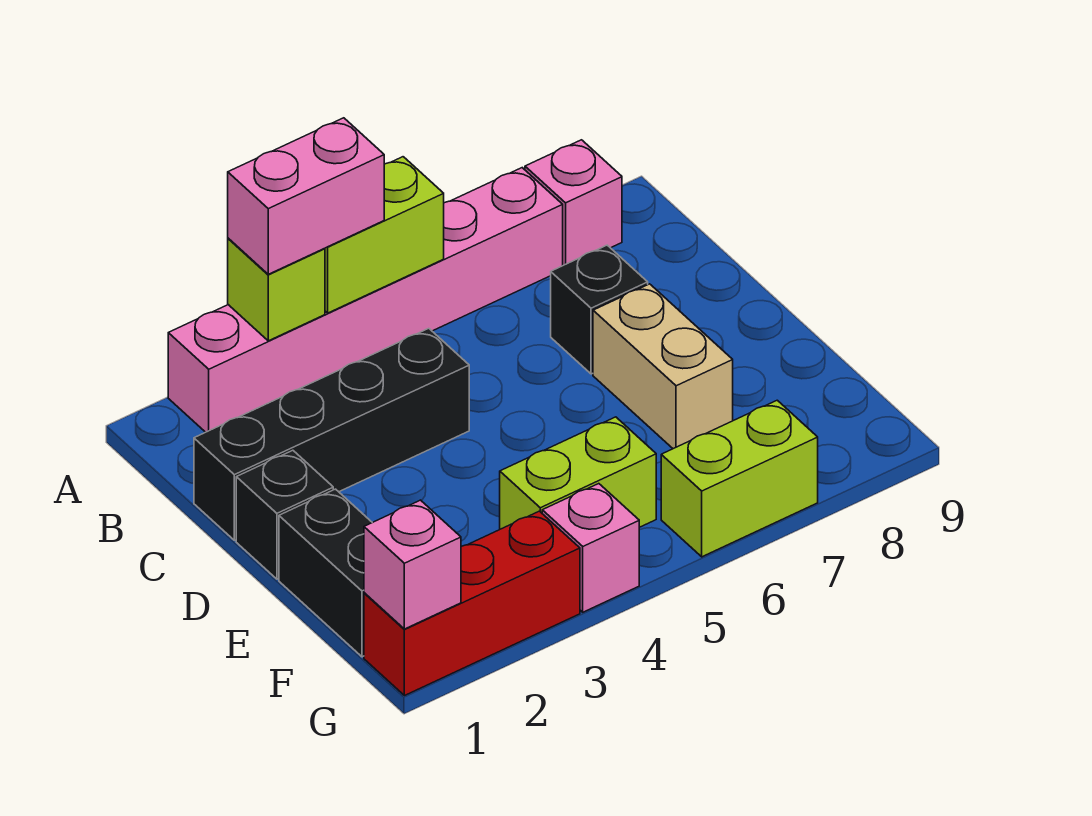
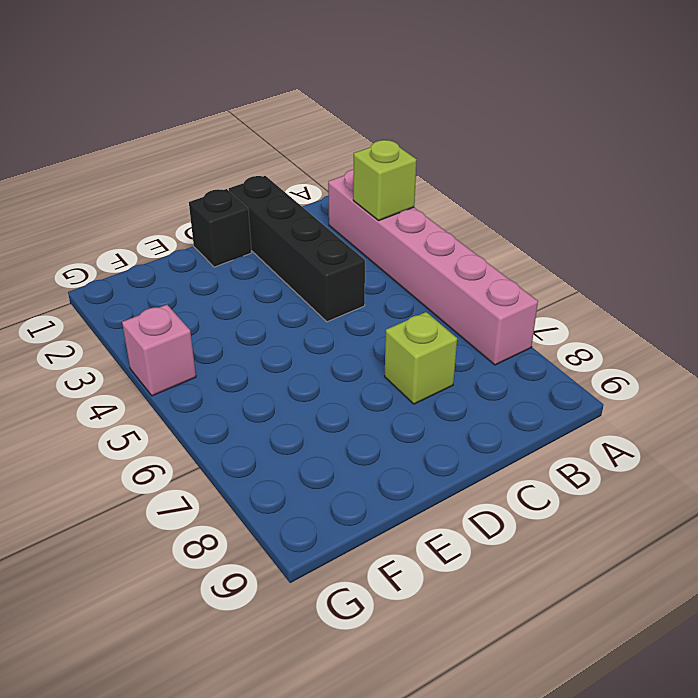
lime brick C7 level 1 -> black brick C7 level 1
none -> pink brick A8 level 1
none -> tan brick D7:E7 level 1
none -> black brick E1:F1 level 1

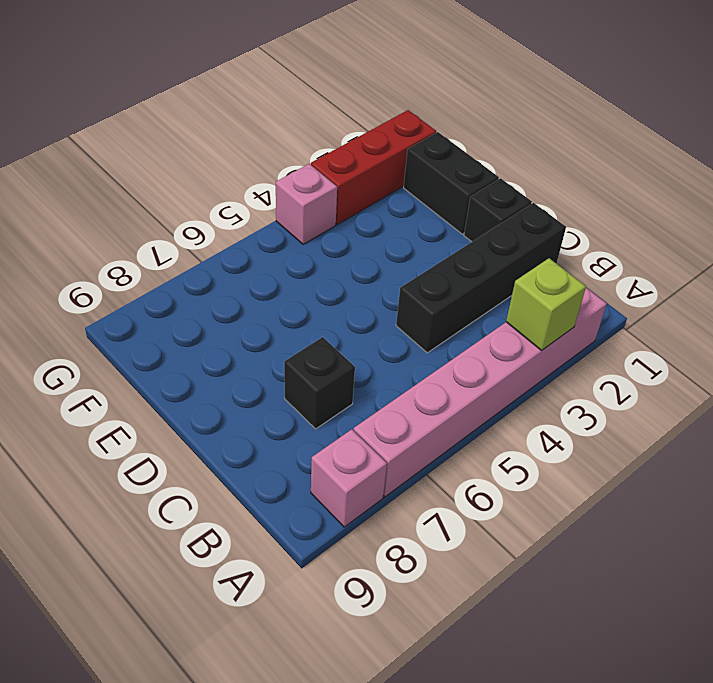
none -> tan brick D7:E7 level 1
none -> lime brick F4:F5 level 1
none -> lime brick G6:G7 level 1

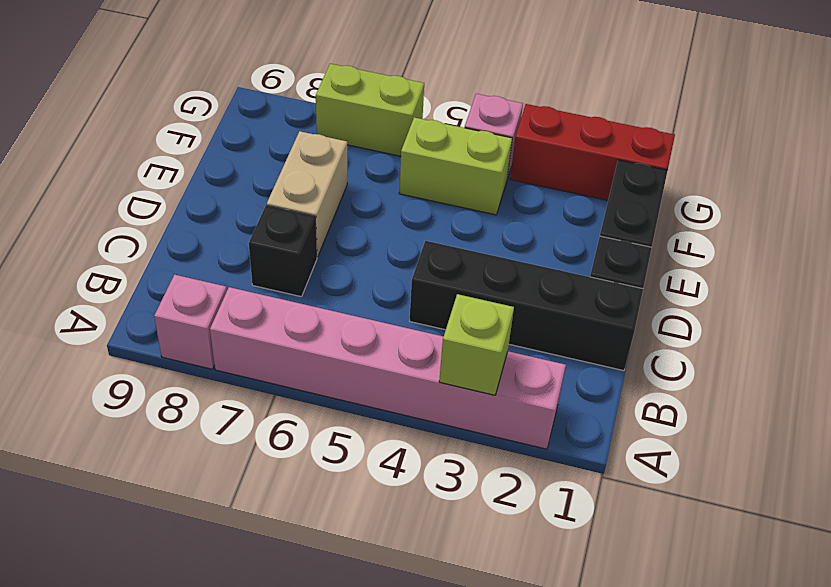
none -> lime brick A4:A5 level 2
none -> pink brick G1 level 2
none -> pink brick A3:A4 level 3

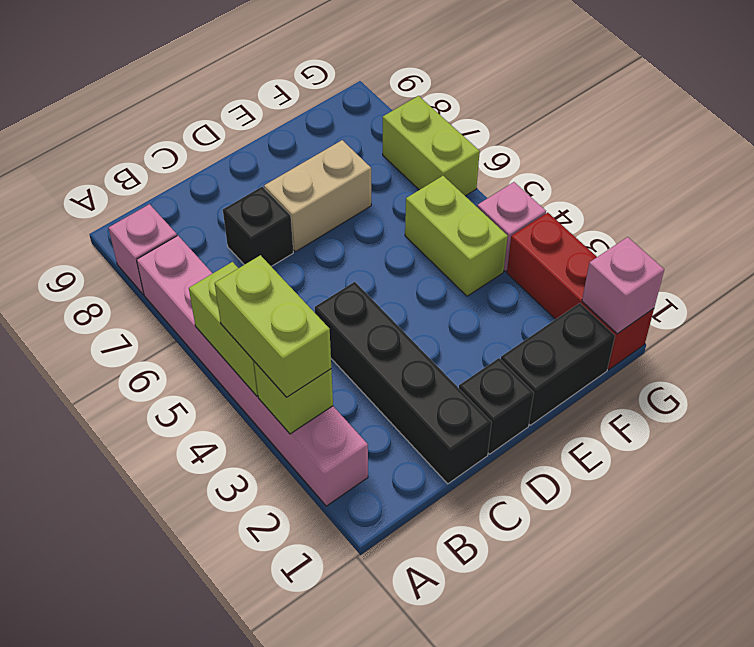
lime brick A3:A4 level 3 -> pink brick A3:A4 level 3

